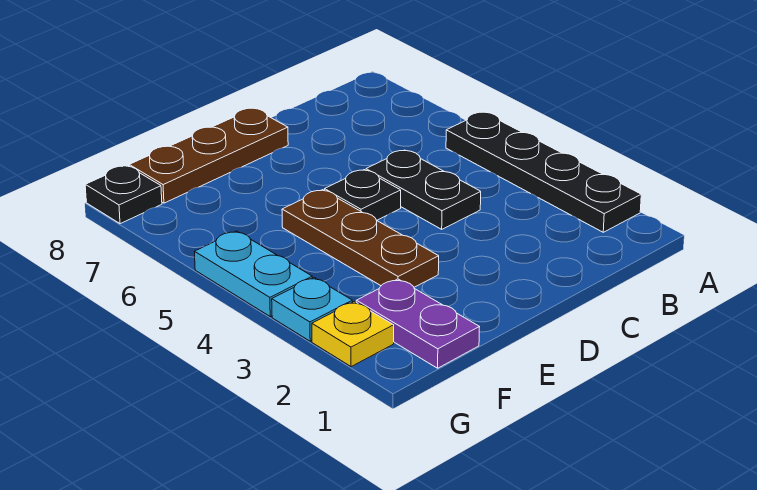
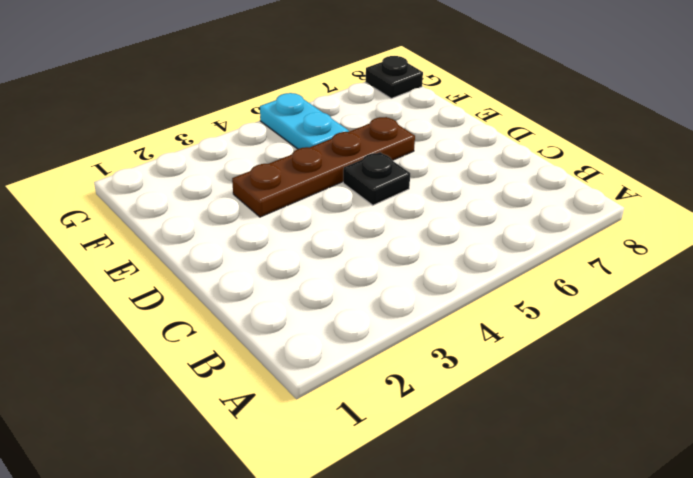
brown plate E3:E6 level 1 -> brown plate E3:E5 level 1
cyan plate F5:G5 level 1 -> cyan plate G4:G5 level 1
none -> black plate A2:A5 level 1
none -> black plate C4:C5 level 1

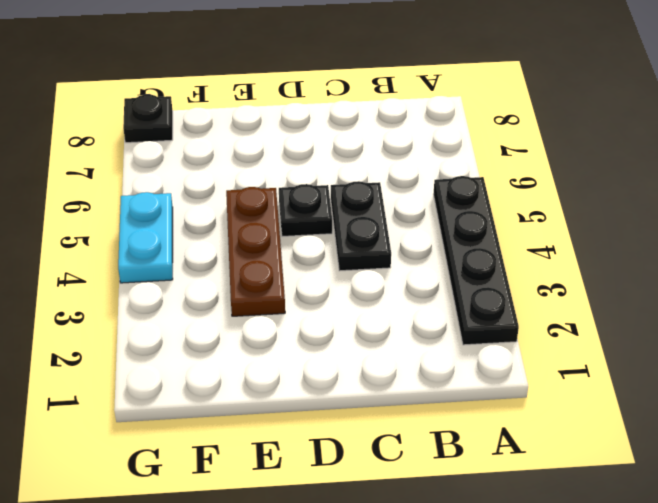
none -> brown plate D8:F8 level 1
none -> purple plate F1:F2 level 1

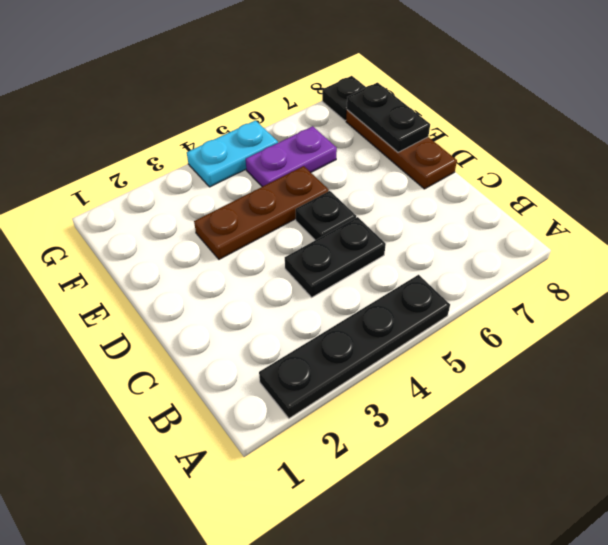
black plate E8:F8 level 2 -> none
purple plate F5:F6 level 1 -> purple plate F1:F2 level 1
none -> yellow plate G2 level 1
none -> cyan plate G3 level 1

